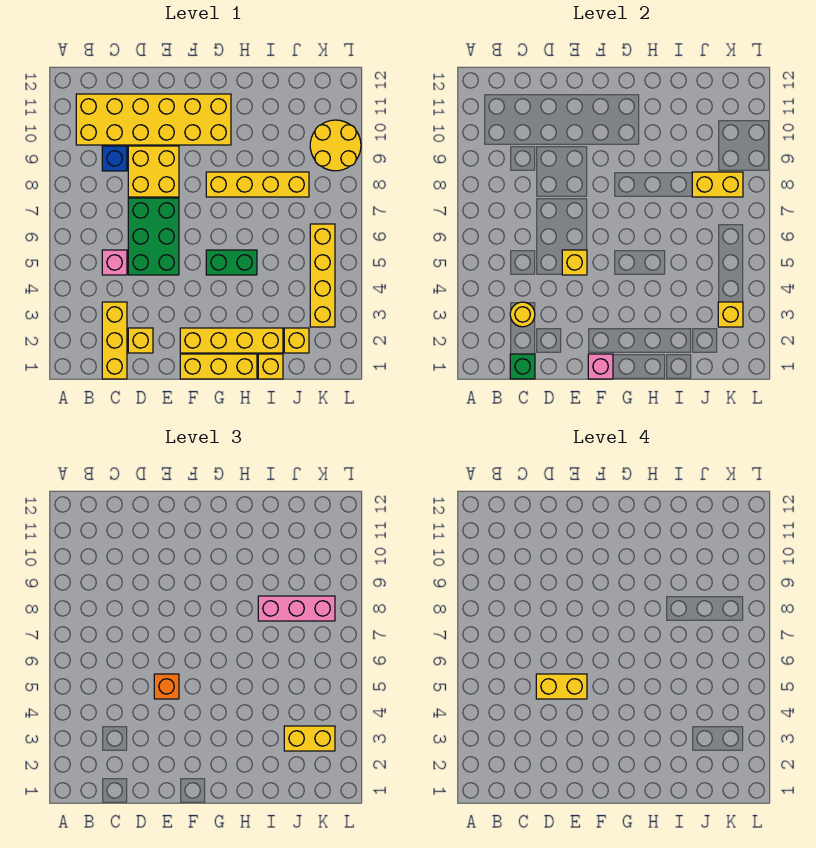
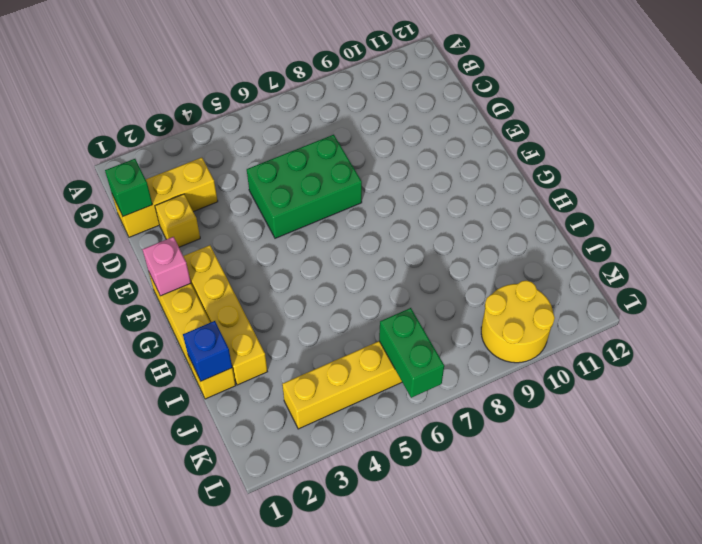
blue brick I1 level 2 -> blue brick C9 level 1
green brick K6:L6 level 2 -> green brick G5:H5 level 1
none -> yellow brick B10:G11 level 1
none -> pink brick C5 level 1
none -> yellow brick D8:E9 level 1

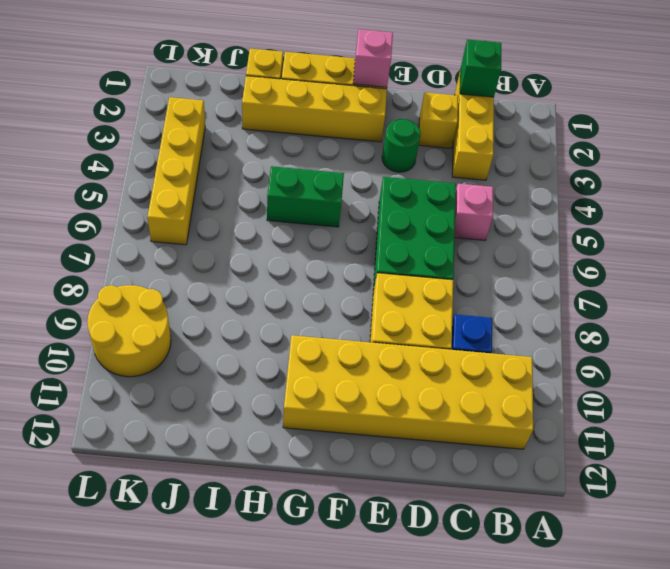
green round brick E3 level 1 -> none
none -> yellow brick G8:J8 level 1
none -> yellow brick J2 level 1
none -> yellow round brick C3 level 2

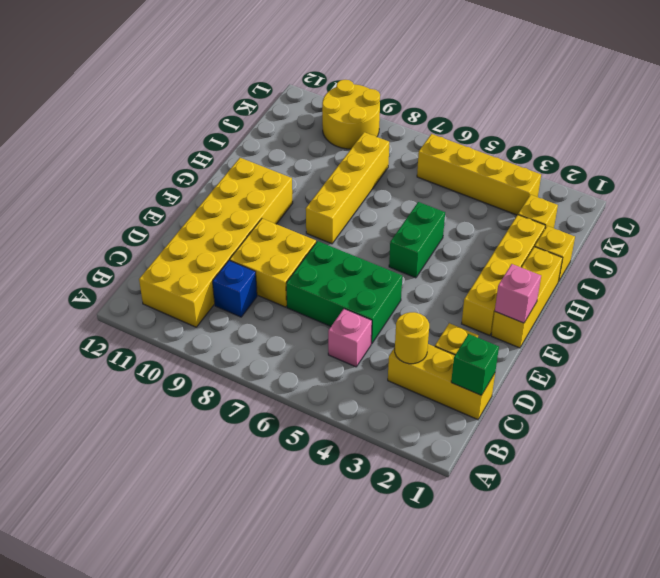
none -> yellow brick E5 level 2
none -> yellow brick J8:K8 level 2
none -> yellow brick K3 level 2

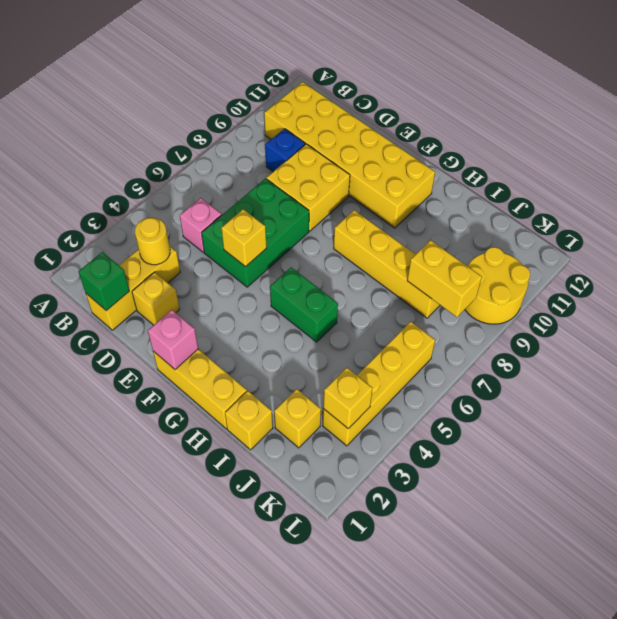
none -> yellow brick F2:I2 level 1
none -> orange brick E5 level 3
none -> pink brick I8:K8 level 3

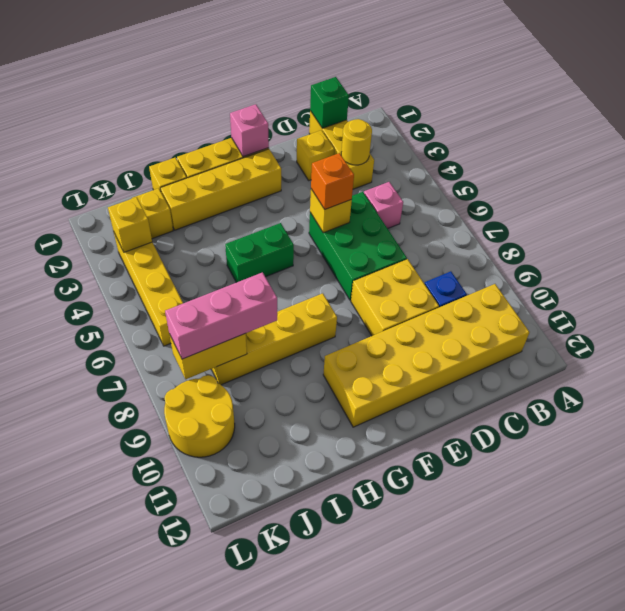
none -> yellow brick J3:K3 level 3
none -> yellow brick D5:E5 level 4

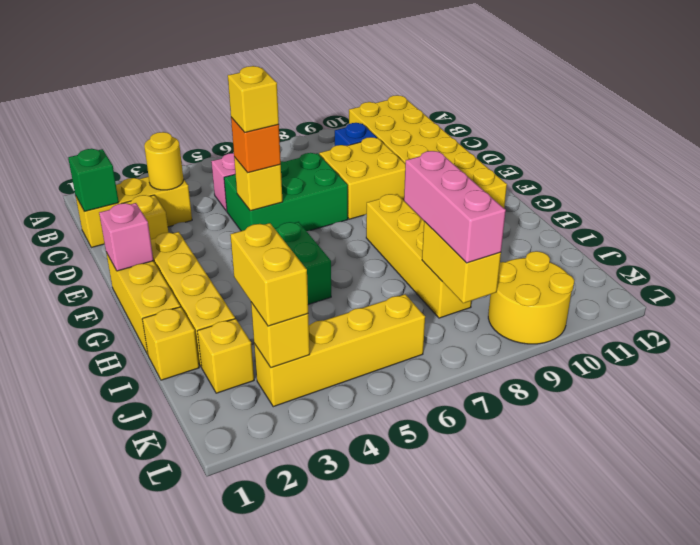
yellow brick E5 level 4 -> yellow brick D5:E5 level 4

